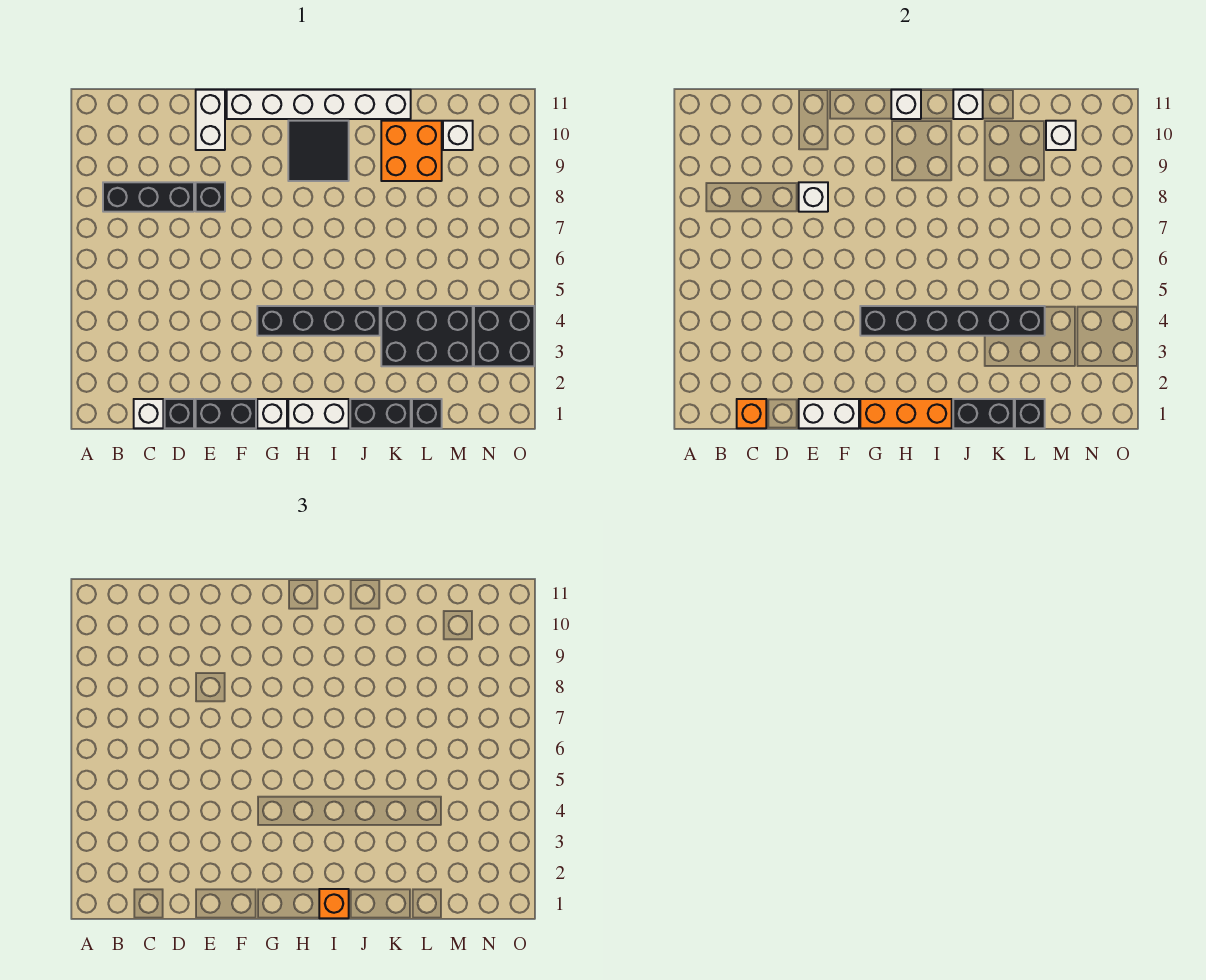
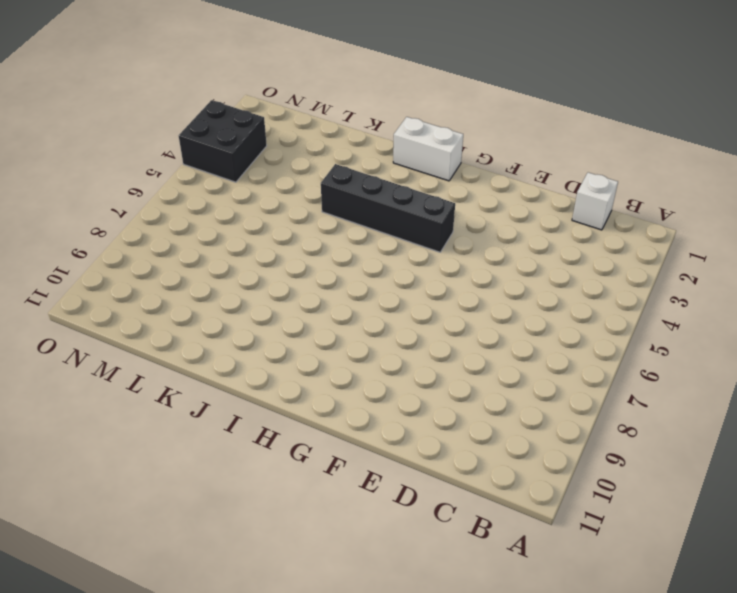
none -> black brick B8:D8 level 1
none -> black brick D1 level 1
none -> black brick E1:F1 level 1

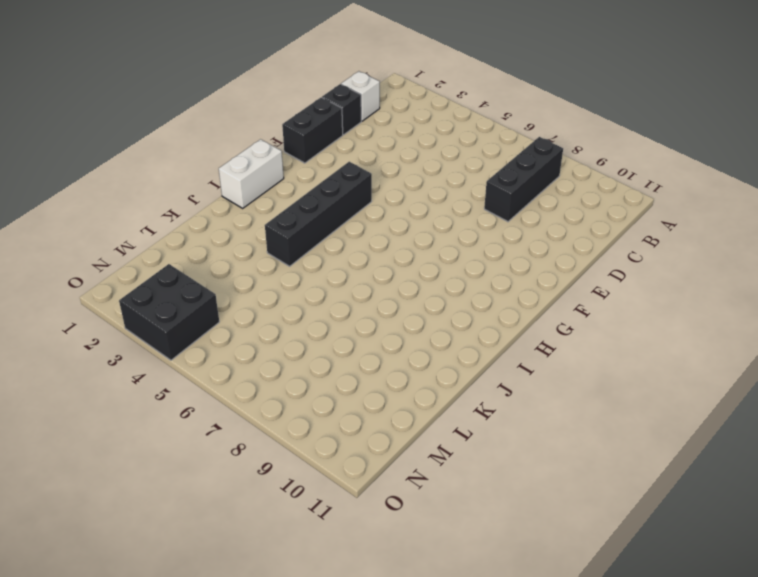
none -> black brick E8 level 1
none -> white brick E10:E11 level 1
none -> white brick F11:K11 level 1

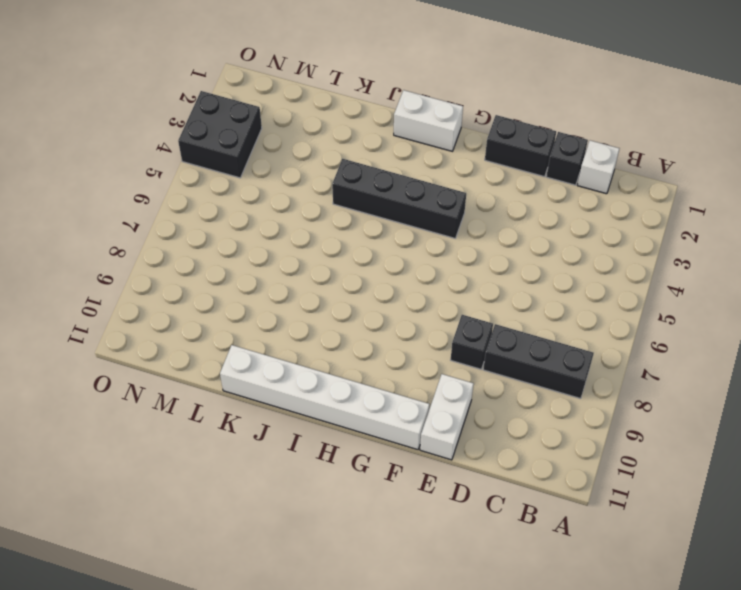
none -> white brick G1 level 1
none -> black tile H9:I10 level 1
none -> black brick J1:K1 level 1

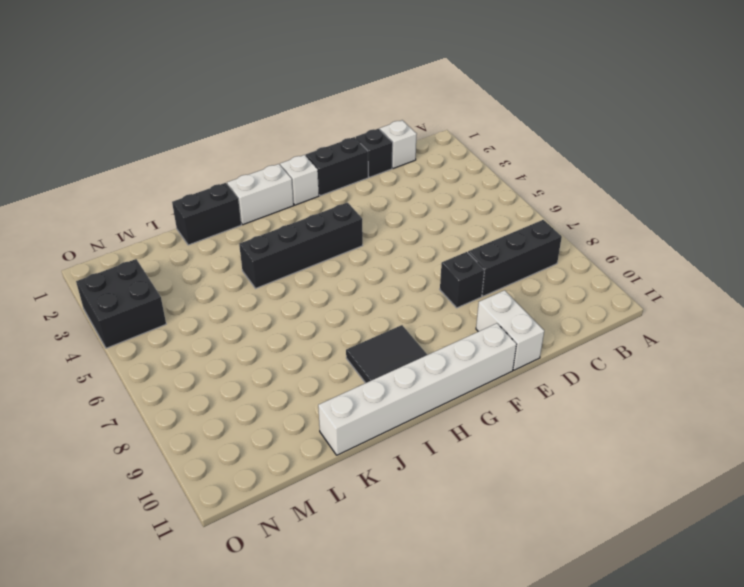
none -> black brick K3:M4 level 1
none -> orange brick K9:L10 level 1
none -> black brick L1 level 1

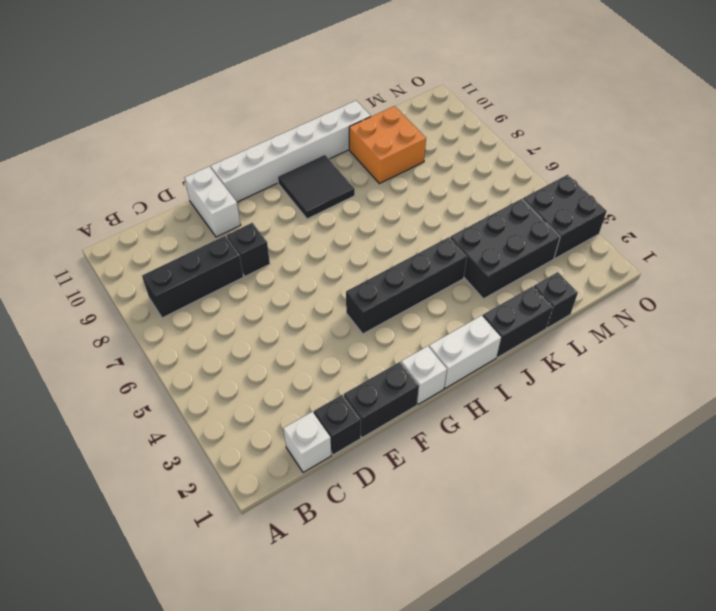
none -> white brick M10 level 1
none -> orange brick C1 level 2
none -> white brick E1:F1 level 2

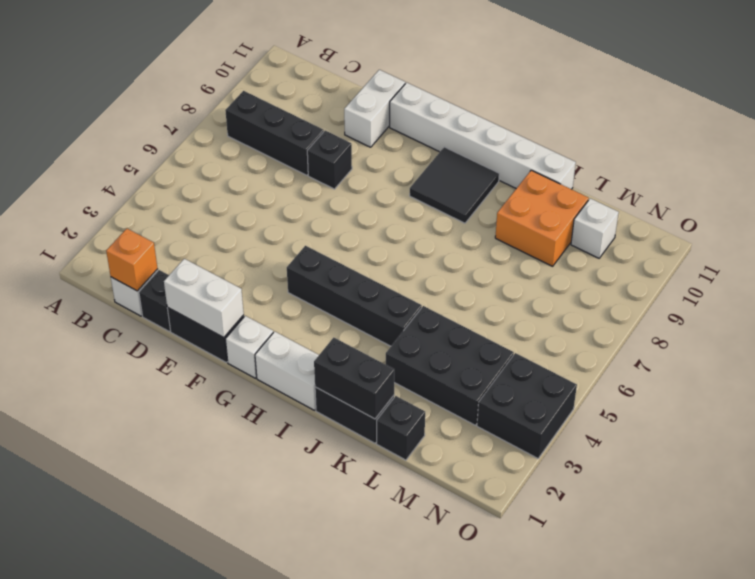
none -> white brick E8 level 2
none -> orange brick G1:I1 level 2
none -> black brick G4:L4 level 2

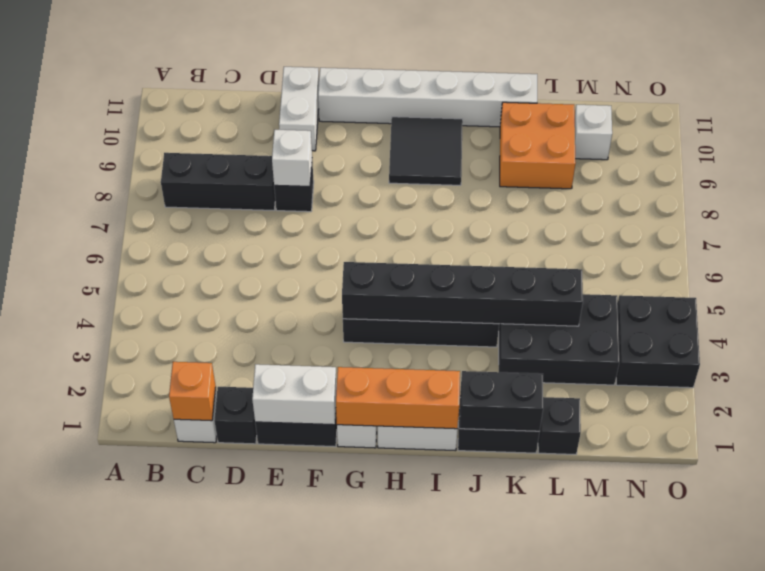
none -> white brick H11 level 2
none -> white brick J11 level 2
none -> black brick L1 level 2

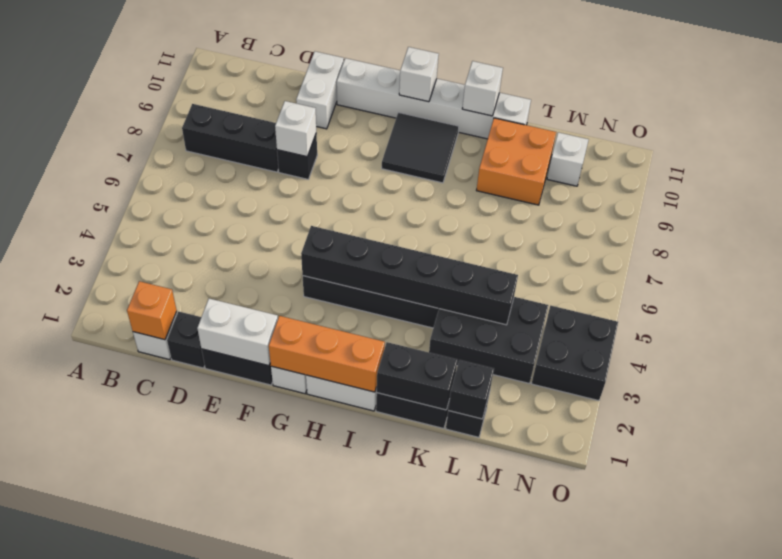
none -> white brick M10 level 2
none -> orange brick I1 level 3

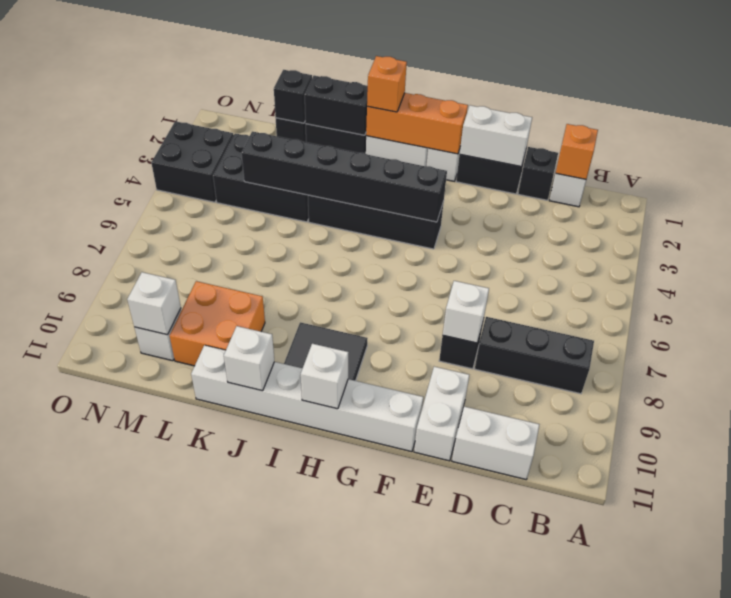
white brick C11:D11 level 1 -> none

